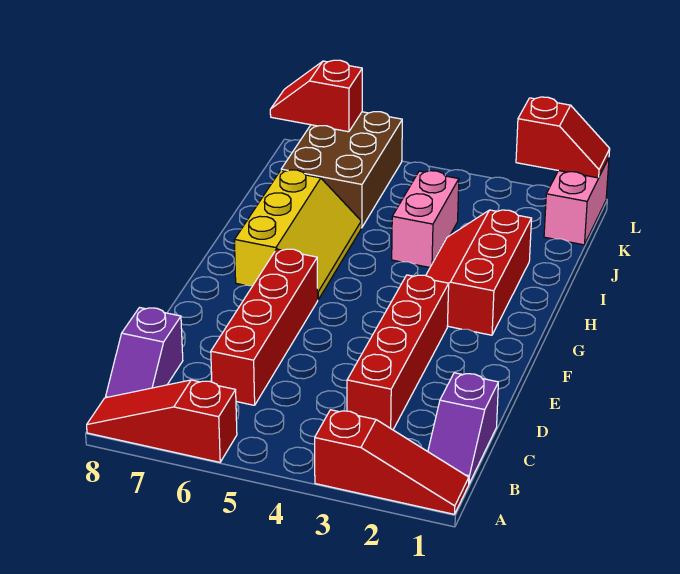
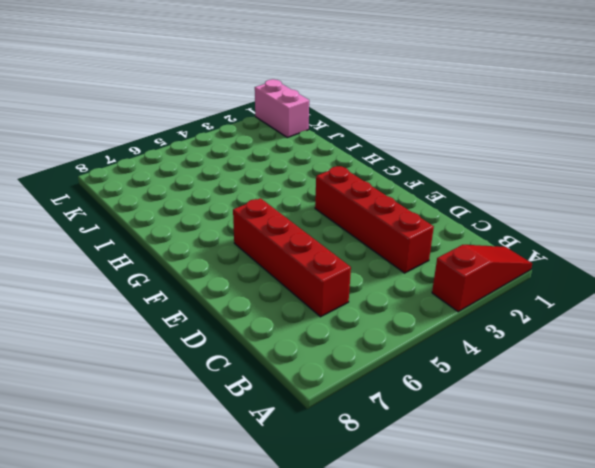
none -> red slope A6:A8 level 1 top 6
none -> purple slope B1:C1 level 1 top C
none -> purple slope B8:C8 level 1 top C

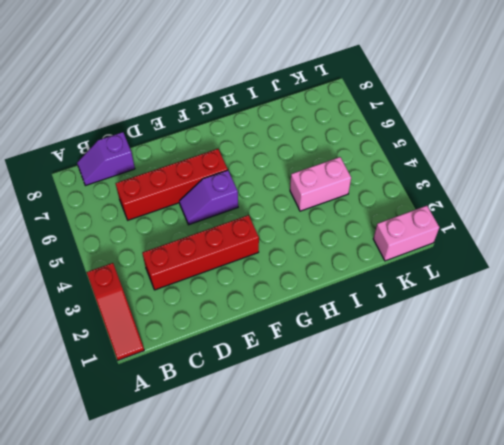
purple slope E5:F5 level 1 top F -> purple slope B1:C1 level 1 top C
none -> red slope A6:A8 level 1 top 6
none -> red slope G2:I3 level 1 top 2
none -> yellow slope G6:I7 level 1 top 7

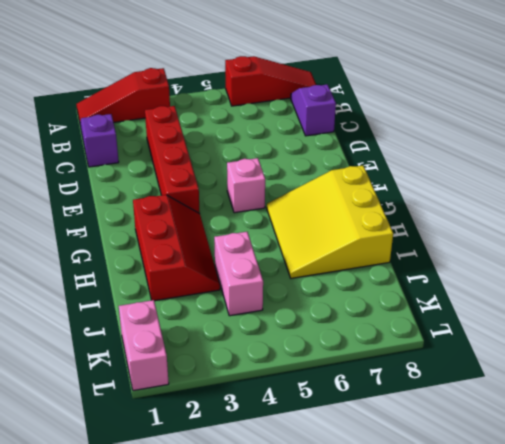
pink brick F5 level 1 -> none
yellow slope G6:I8 level 1 top 8 -> yellow slope G6:I7 level 1 top 7
none -> red brick C6:F6 level 1
none -> brown brick J6:L7 level 1
none -> red slope L1:L2 level 2 top 2

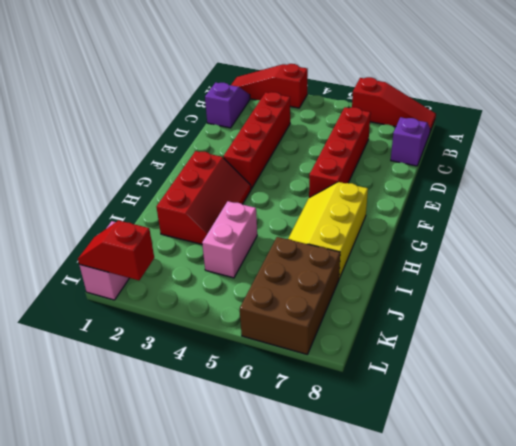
none -> red slope L7:L8 level 2 top 7

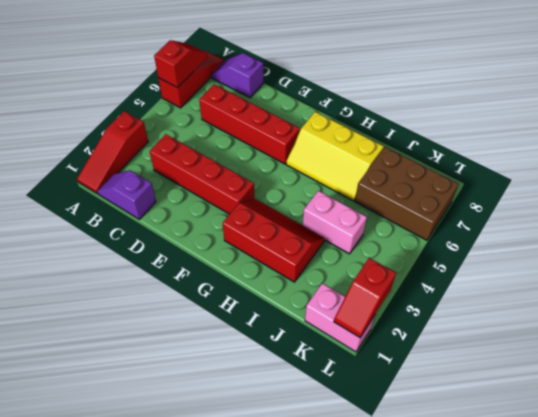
red slope A6:A7 level 2 top 6 -> red slope L7:L8 level 2 top 7

